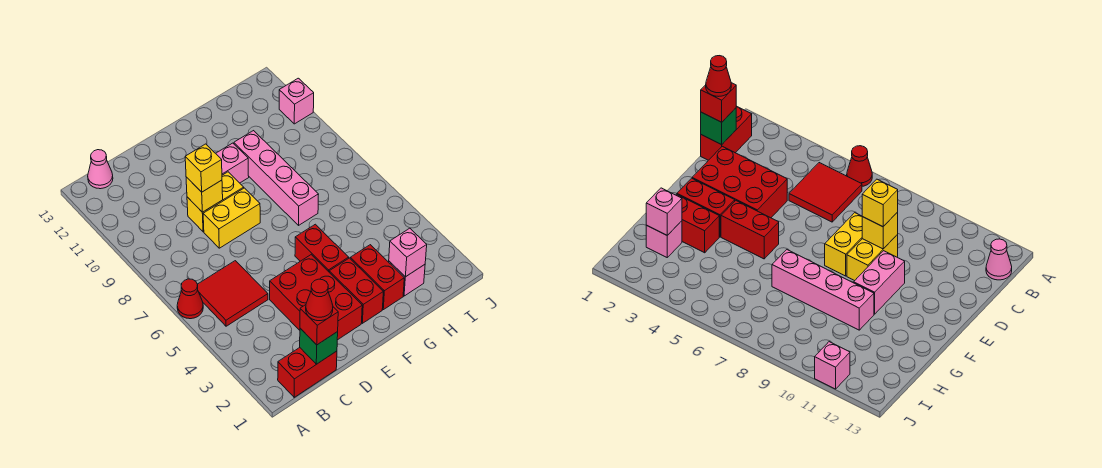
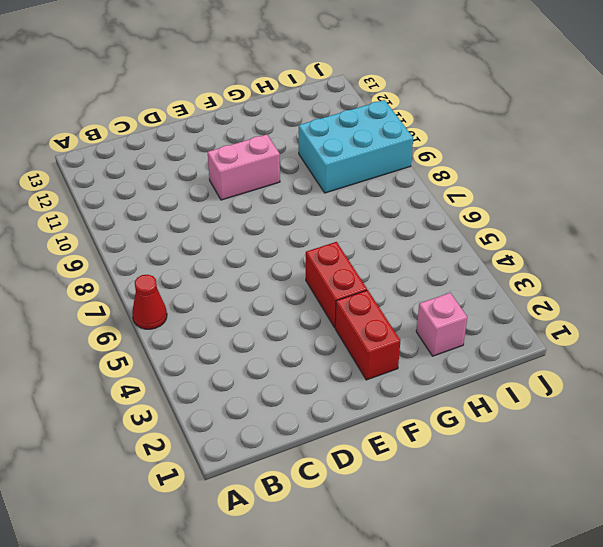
cyan brick H9:J10 level 1 -> none
none -> red brick B1:C1 level 1
none -> red tile B5:C6 level 1
none -> pink cone B13 level 1

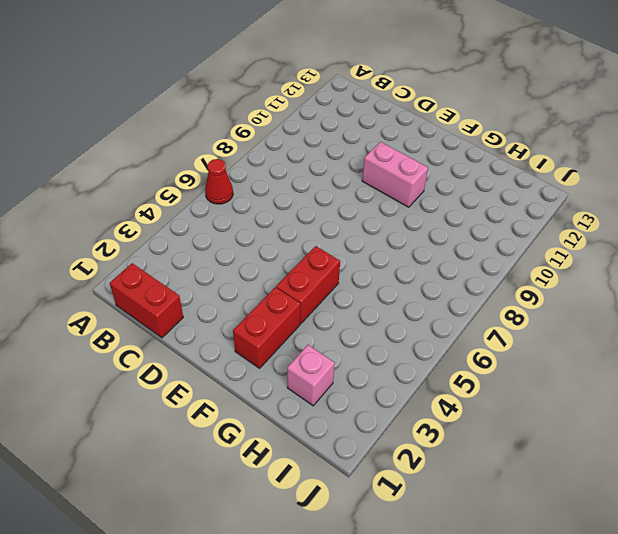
none -> red tile B5:C6 level 1
none -> pink cone B13 level 1
none -> red brick D2:E4 level 1

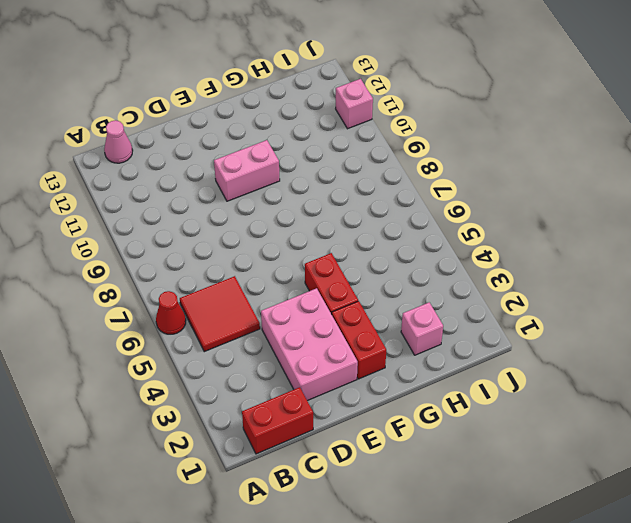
pink brick D2:E4 level 1 -> red brick D2:E4 level 1
none -> yellow brick D8:E8 level 1
none -> yellow brick D9:E9 level 1
none -> red brick G2:G3 level 1

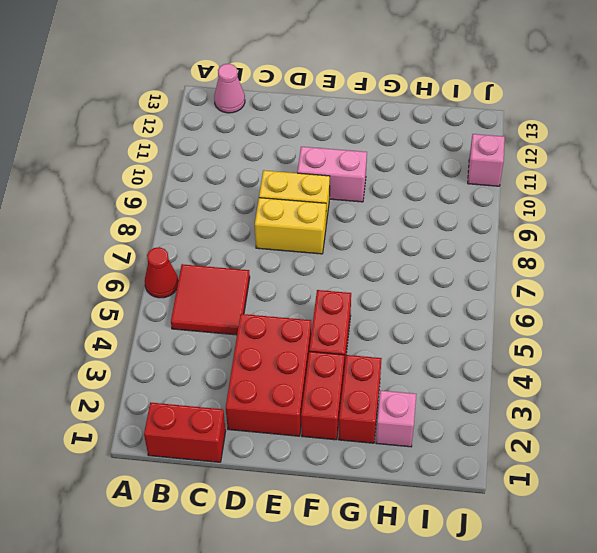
none -> pink brick G7:G10 level 1
none -> green brick C1 level 2
none -> yellow brick D9 level 2

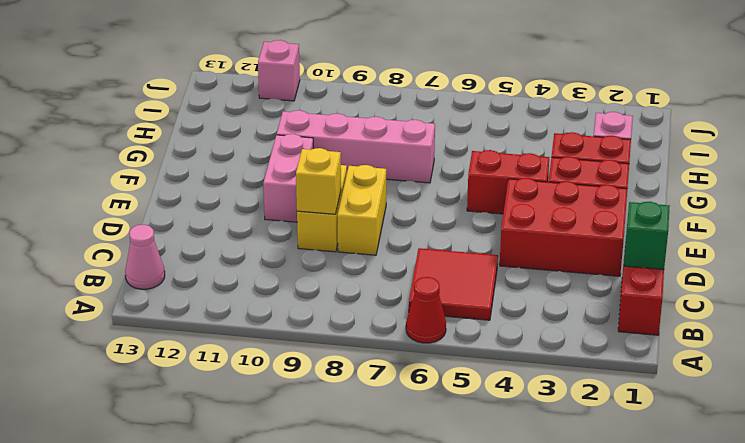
none -> pink brick H2 level 2
none -> red brick C1 level 3
none -> yellow brick D9 level 3

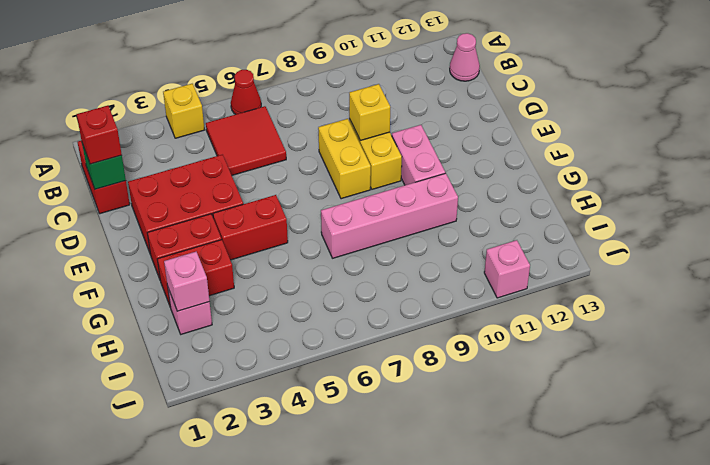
yellow brick A4 level 1 -> yellow brick D9 level 3
none -> red cone C1 level 4

